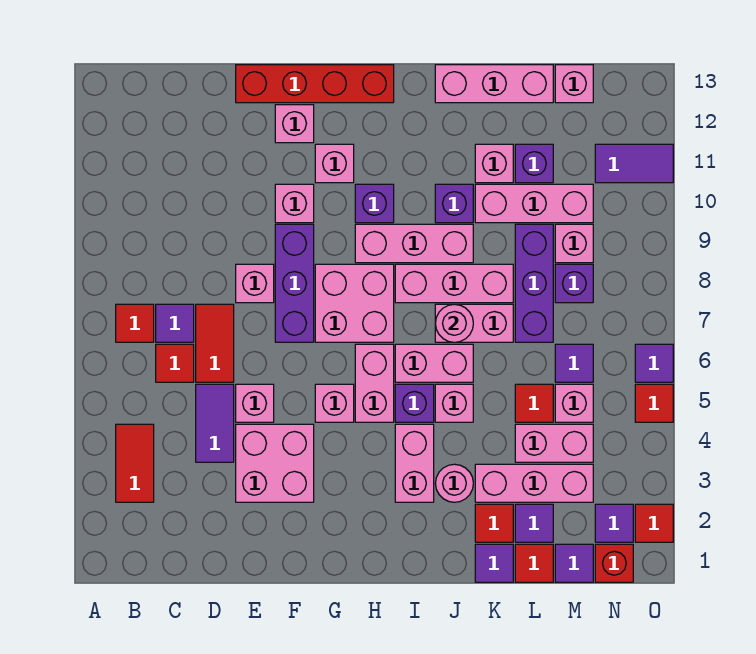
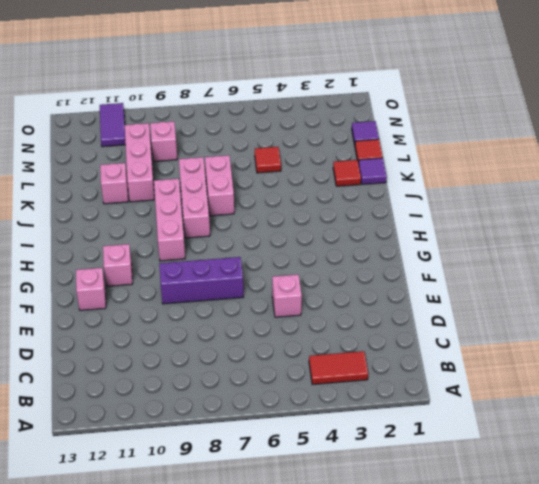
none -> red tile B7 level 1
none -> red tile C6 level 1
none -> purple tile C7 level 1
none -> purple tile D4:D5 level 1

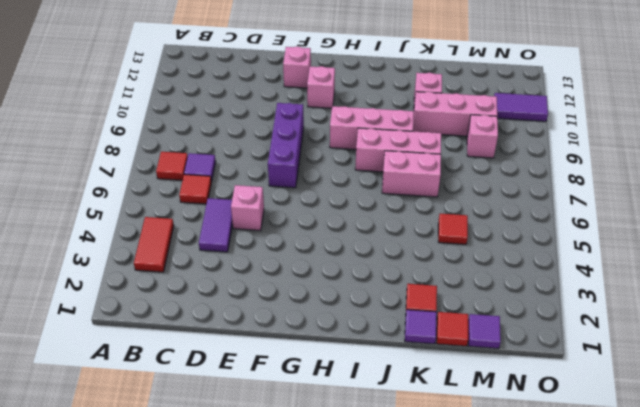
none -> red tile D6:D7 level 1
none -> pink brick E3:F4 level 1
none -> pink brick E8 level 1
none -> red brick E13:H13 level 1

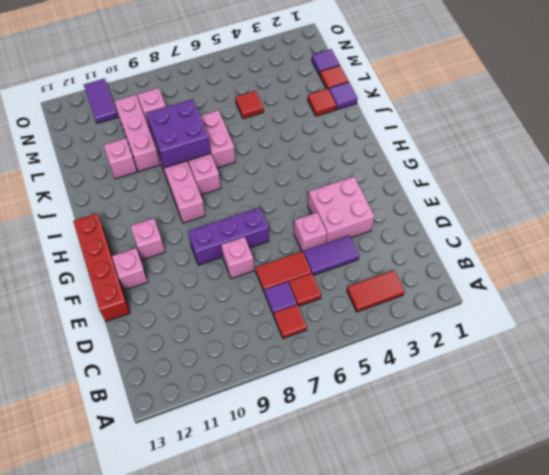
purple brick J8:K9 level 2 -> none
none -> pink brick F10 level 1
none -> pink brick G5 level 1
none -> pink brick G7:H8 level 1
none -> pink brick H5:H6 level 1

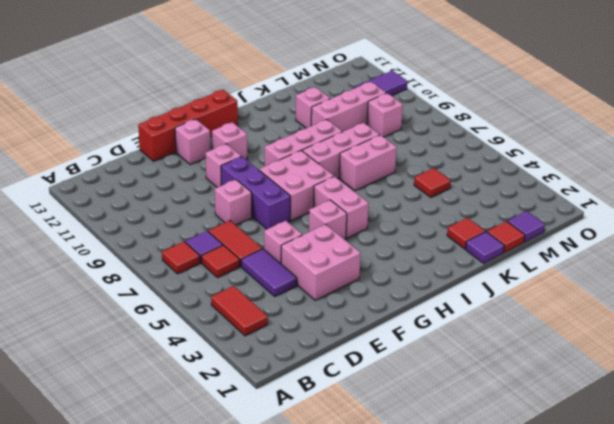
none -> purple brick H10 level 1
none -> pink brick I3:I4 level 1
none -> purple brick I5 level 1
none -> pink brick I6:J6 level 1

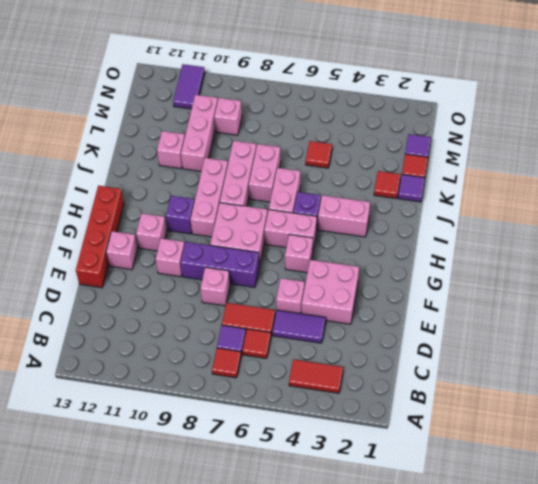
none -> pink round brick J3 level 1
none -> pink brick J5 level 1
none -> purple brick J10 level 1
none -> pink brick J13:L13 level 1

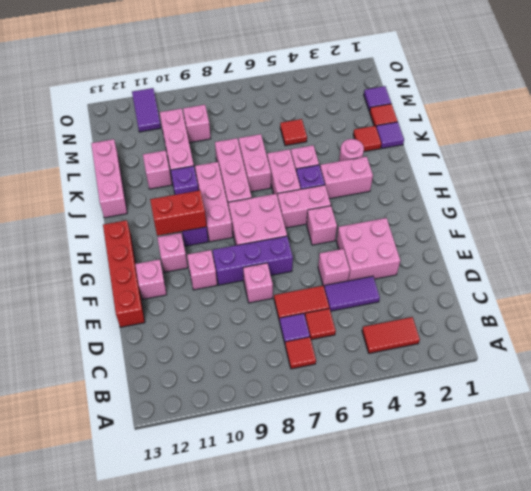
red brick H10:H11 level 2 -> none
none -> pink brick K3:M3 level 1
none -> purple tile L2 level 1
none -> pink brick L4:M4 level 1
none -> purple brick L7:L9 level 1

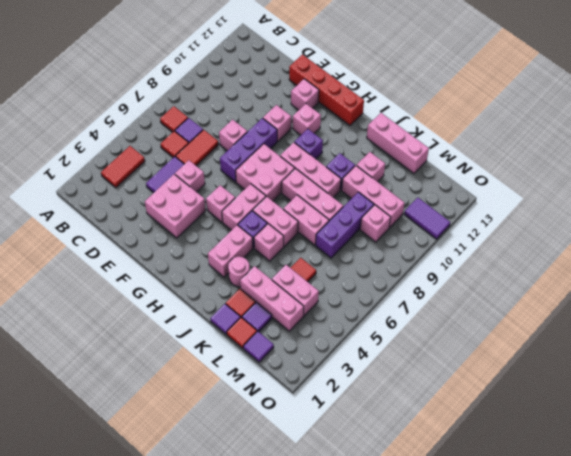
none -> purple brick L11 level 1
none -> pink brick M5 level 1
none -> purple tile M6 level 1
none -> purple brick M8 level 1

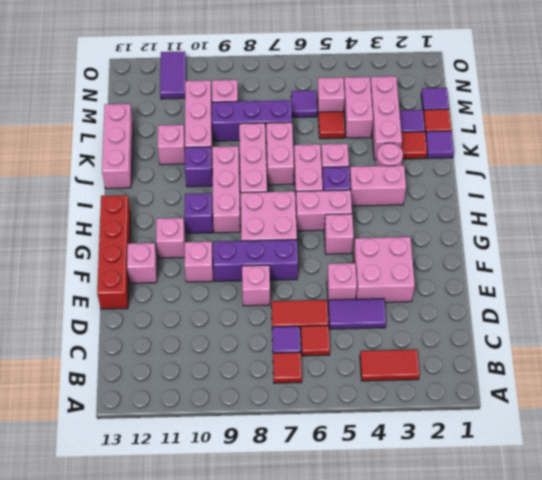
none -> purple brick L11 level 1
none -> purple brick M8 level 1
none -> pink brick M13 level 1
none -> red brick N1 level 1

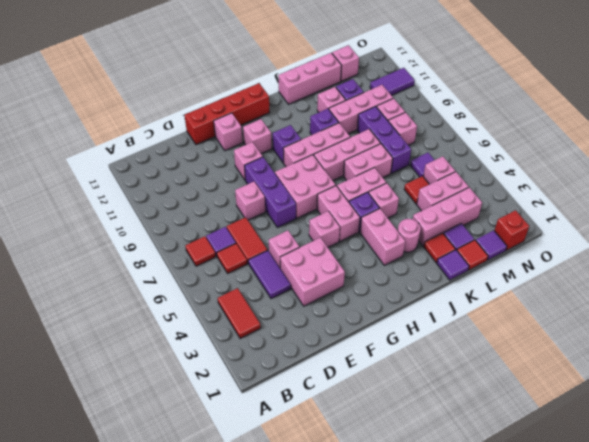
pink brick M8 level 1 -> purple brick M8 level 1
none -> purple tile N2 level 1
none -> red tile O2 level 1
none -> red tile O5 level 1
none -> purple tile O6 level 1

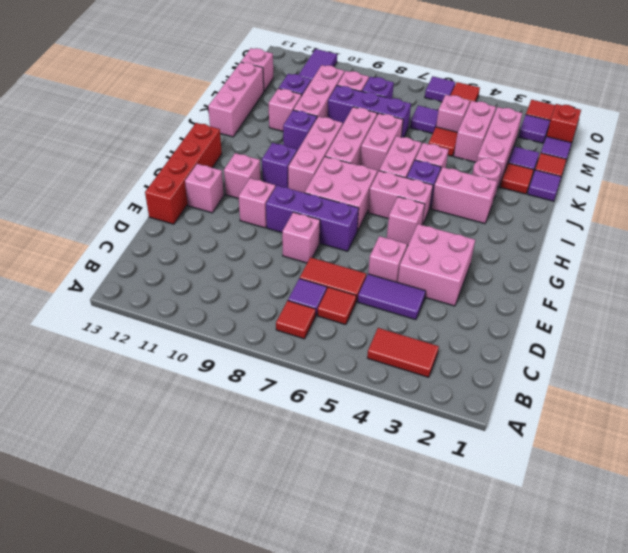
none -> pink round brick J7 level 2

